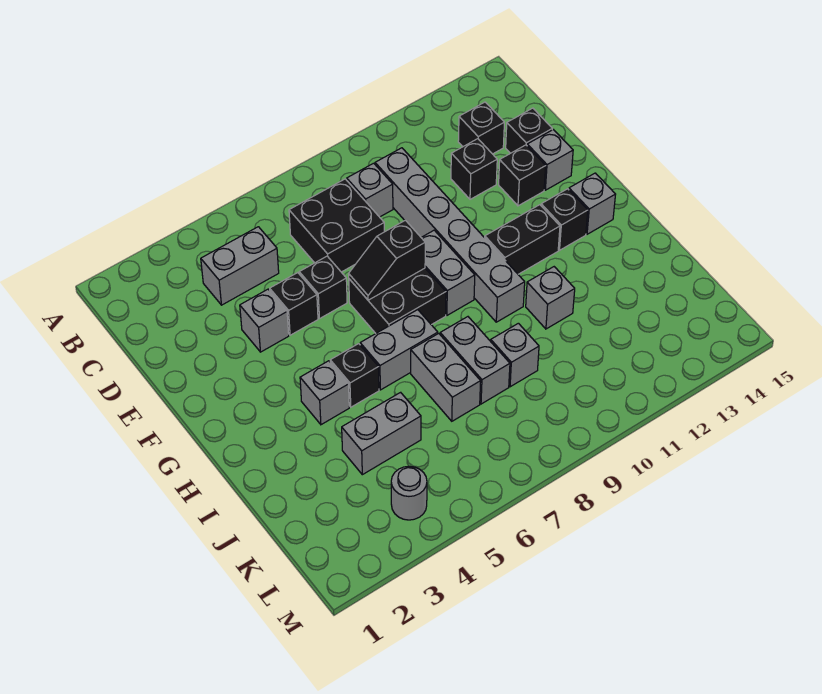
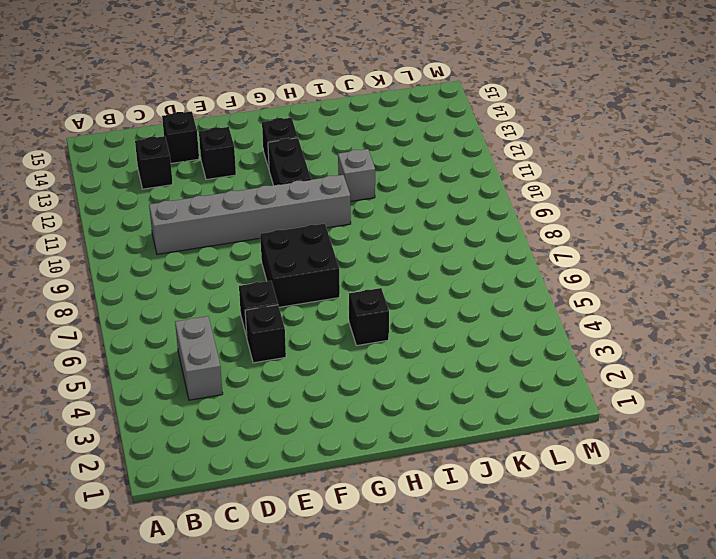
none -> black brick C7:D8 level 1
none -> grey brick C9 level 1
none -> black brick D12 level 1

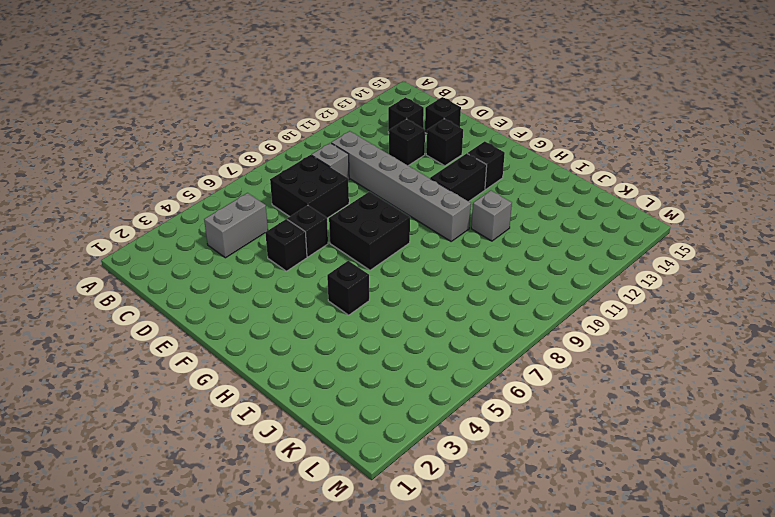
none -> grey brick E4 level 1
none -> grey brick E14 level 1
none -> grey brick F9:G9 level 1

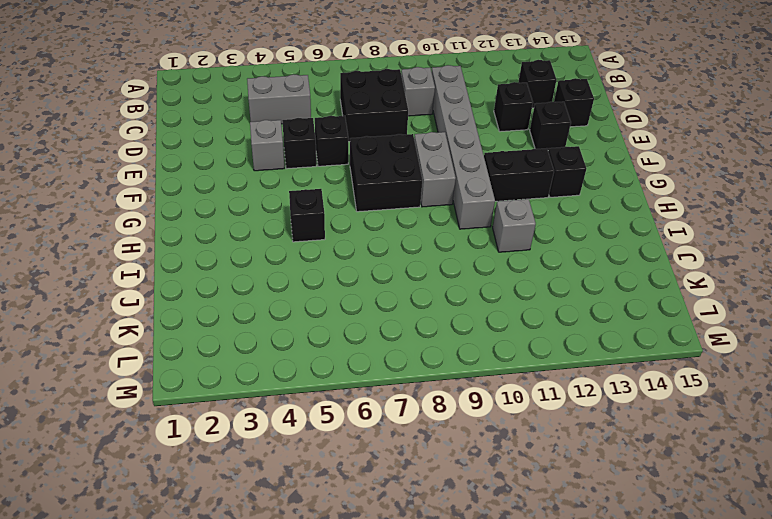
none -> grey brick E14 level 1
none -> grey brick G14 level 1
none -> grey brick H4 level 1

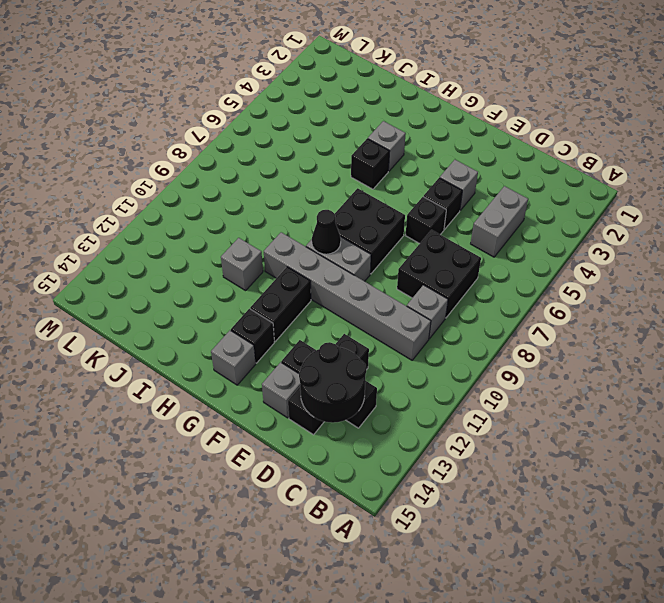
black round brick C13:D14 level 2 -> none
black cone G9 level 2 -> none
none -> grey brick H6:H7 level 1
none -> grey brick I7:J7 level 1
none -> grey brick I8:J8 level 1

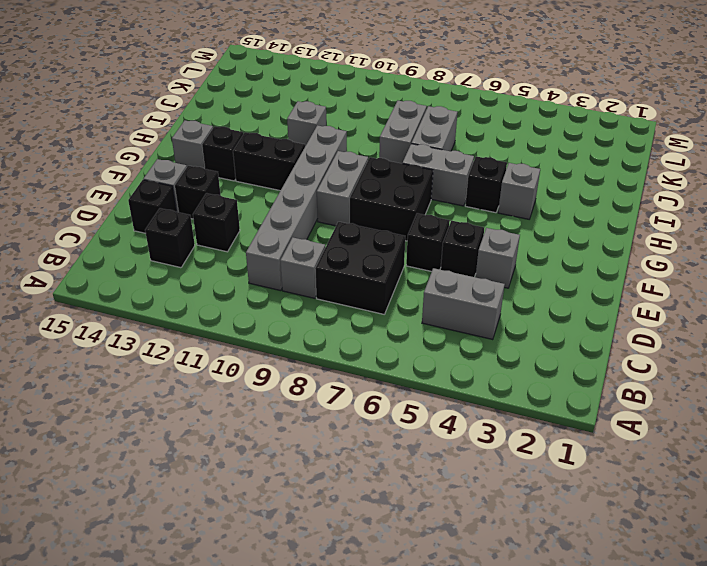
none -> grey brick J4:J5 level 1
none -> grey brick J9 level 1
none -> grey round brick L4 level 1

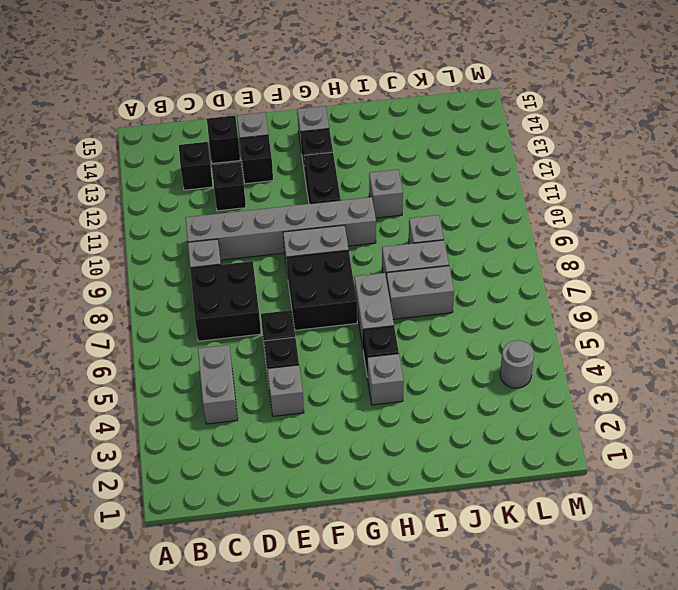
none -> grey brick J4:J5 level 1
none -> black slope F7:F8 level 2 top 8

